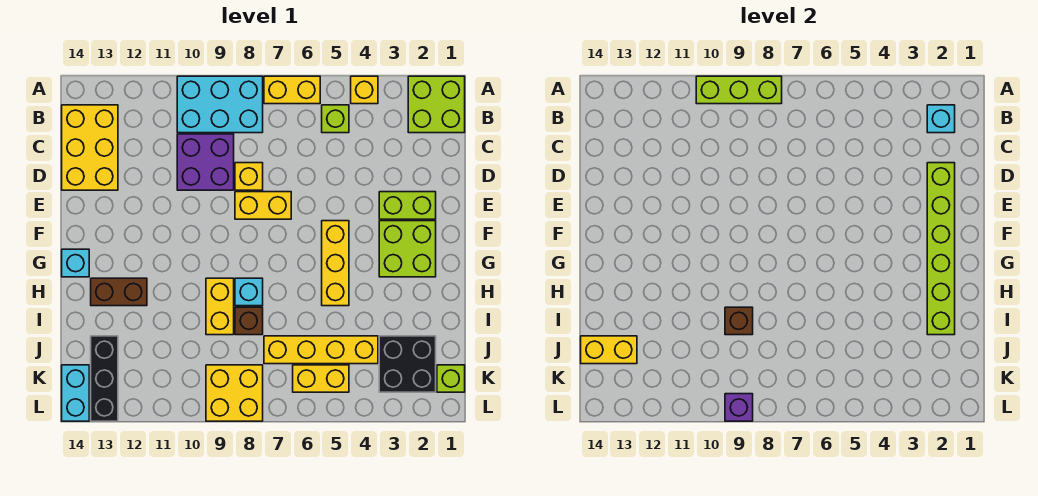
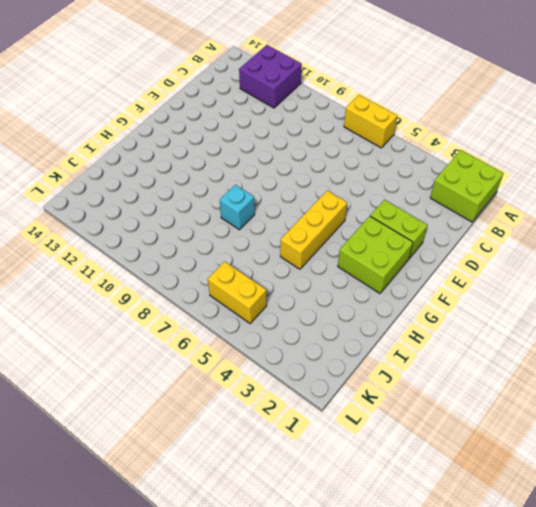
purple brick A11:B12 level 1 -> purple brick C9:D10 level 1
none -> yellow brick A4 level 1
none -> cyan brick A8:B10 level 1
none -> lime brick B5 level 1
none -> yellow brick B13:D14 level 1

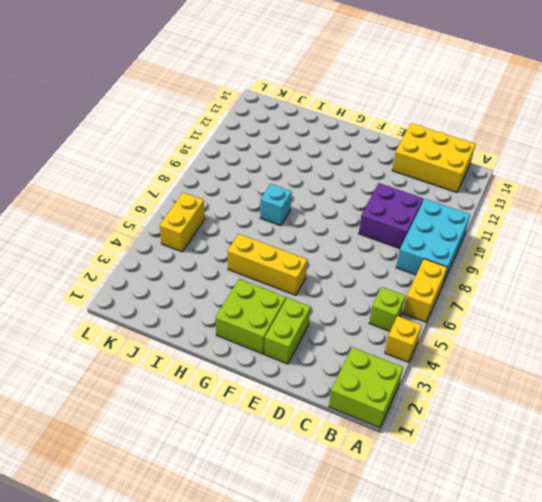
none -> yellow brick D8 level 1
none -> yellow brick E7:E8 level 1
none -> cyan brick G14 level 1
none -> yellow brick H9:I9 level 1

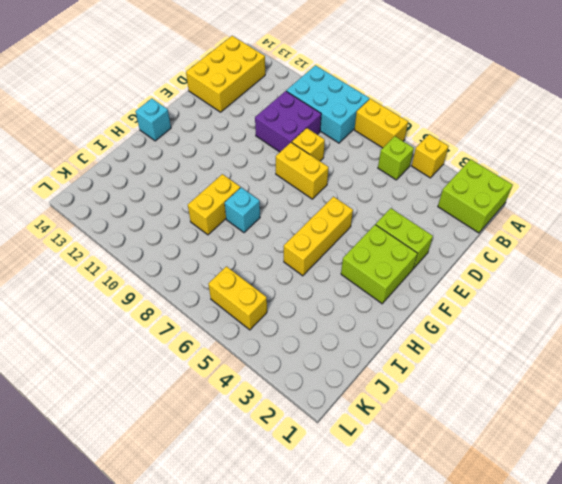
none -> brown brick H12:H13 level 1
none -> brown brick I8 level 1
none -> black brick J2:K3 level 1
none -> yellow brick J4:J7 level 1

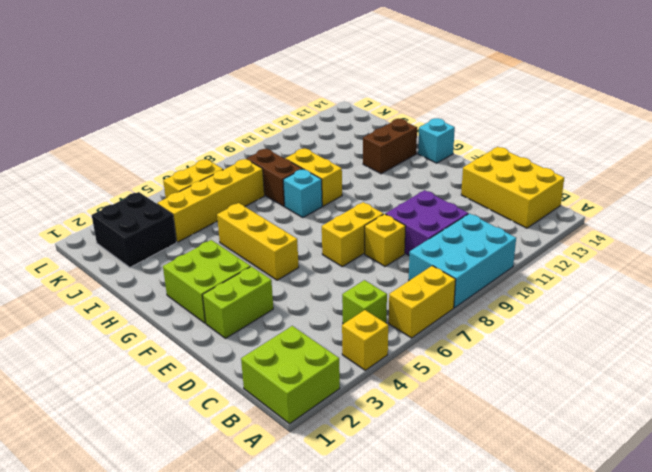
brown brick I8:J8 level 1 -> brown brick I8 level 1
none -> black brick J13:L13 level 1
none -> lime brick K1 level 1
none -> yellow brick K8:L9 level 1
none -> cyan brick K14:L14 level 1

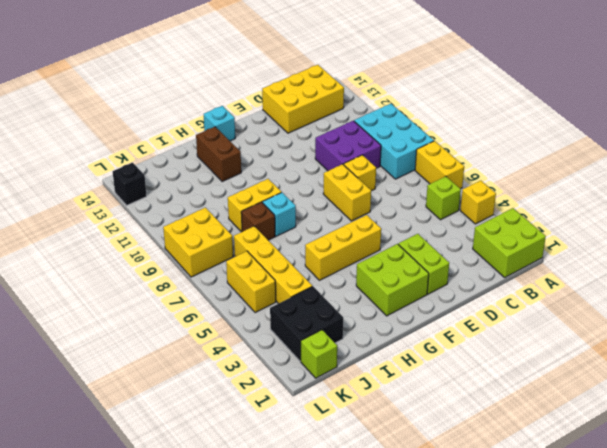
black brick L13 level 1 -> black brick J13:L13 level 1
none -> cyan brick K14:L14 level 1
none -> lime brick A8:A10 level 2
none -> cyan brick B2 level 2
none -> lime brick D2:I2 level 2

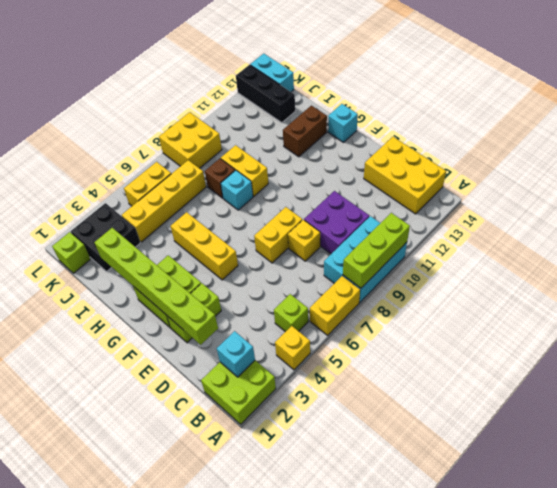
none -> brown brick I9 level 2
none -> yellow brick J13:J14 level 2
none -> purple brick L9 level 2

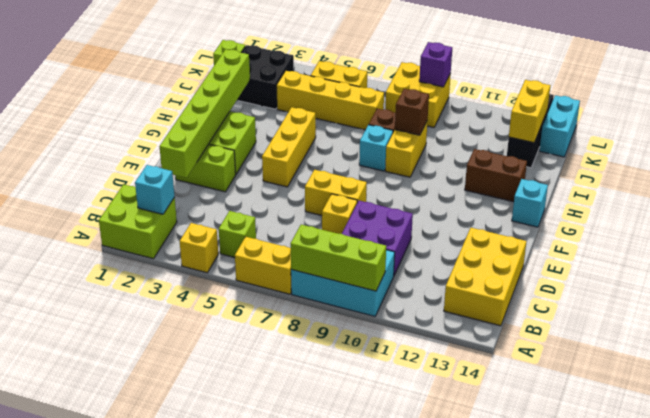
yellow brick J13:K13 level 2 -> yellow brick J13:J14 level 2

